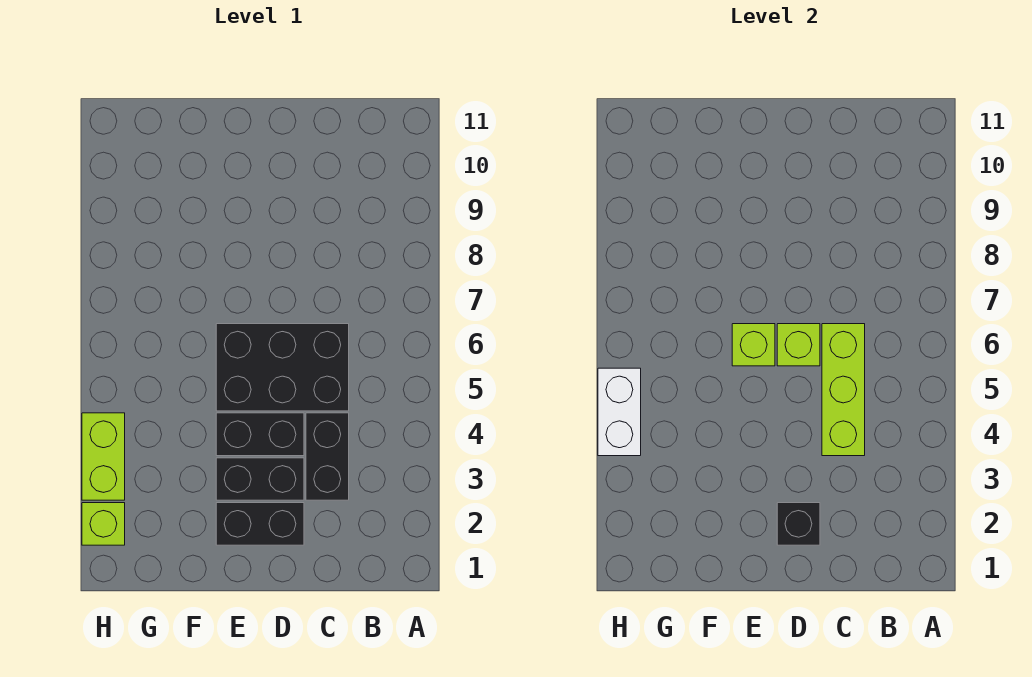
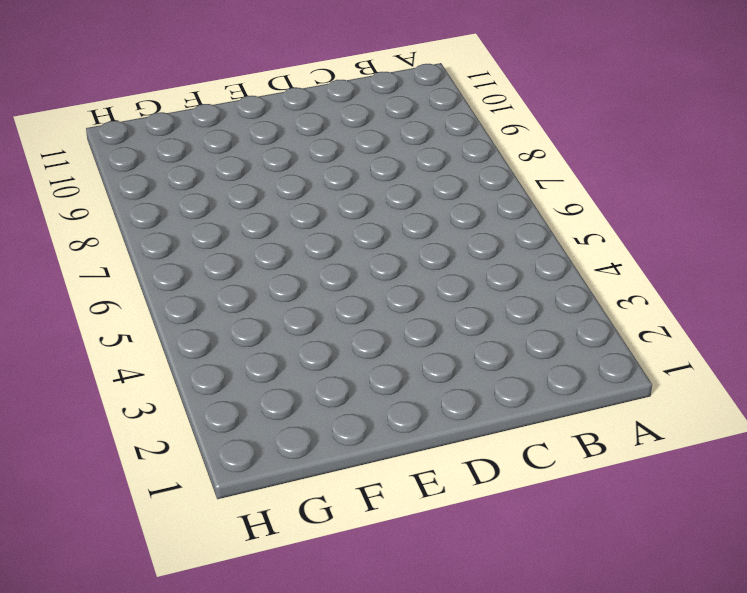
none -> black brick C3:C4 level 1
none -> black brick C5:E6 level 1
none -> black brick D2:E2 level 1

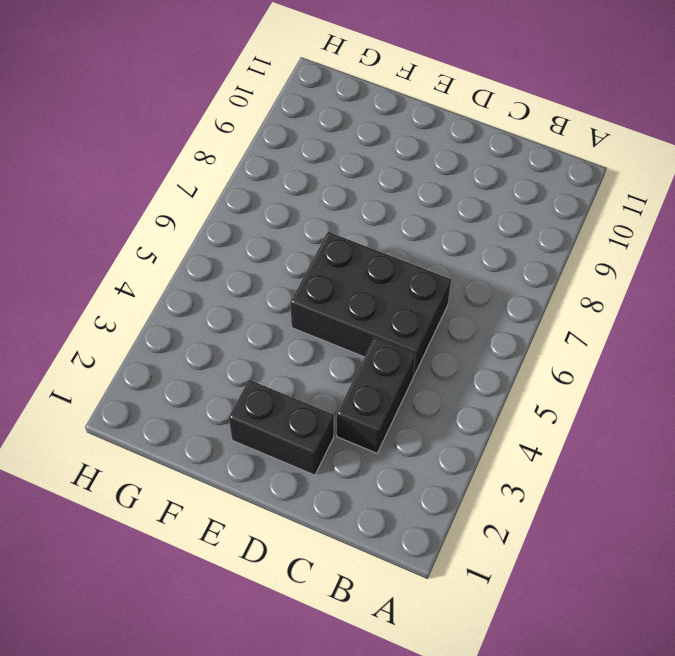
none -> black brick D3:E3 level 1
none -> black brick D4:E4 level 1
none -> lime brick H2 level 1

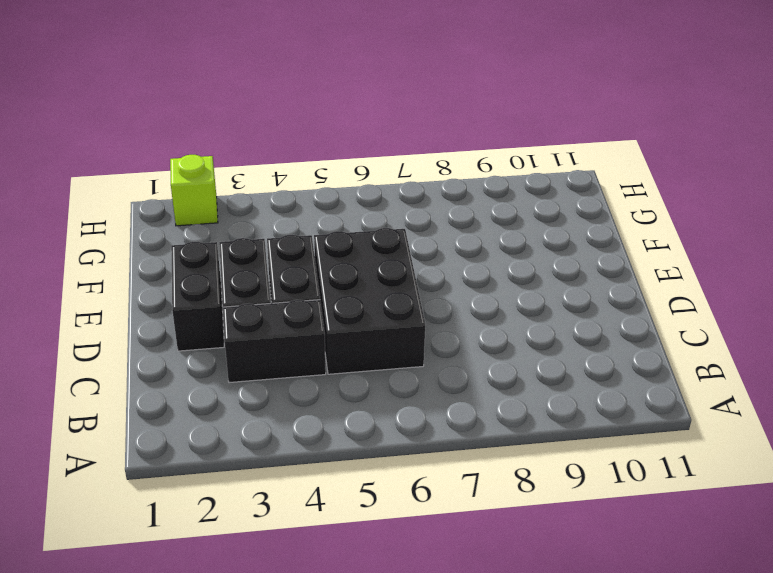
none -> lime brick H3:H4 level 1
none -> lime brick C4:C6 level 2
none -> black brick D2 level 2

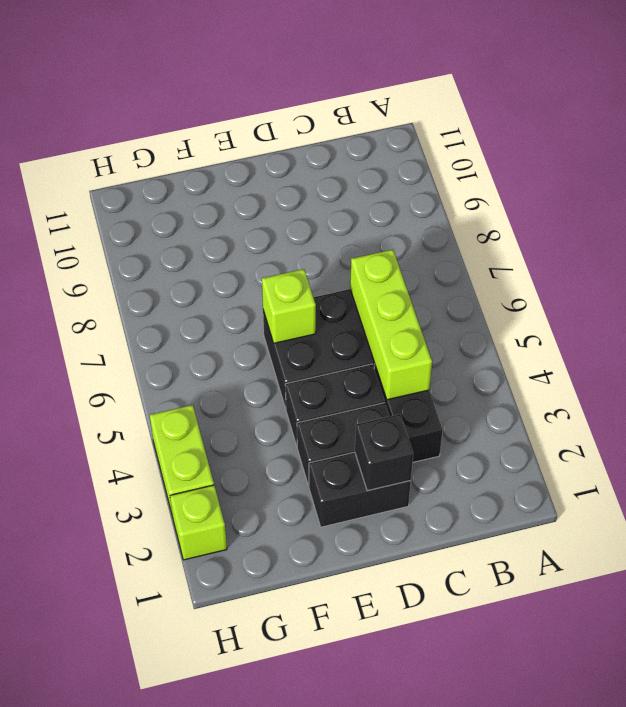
none -> lime brick D6 level 2
none -> white brick H4:H5 level 2

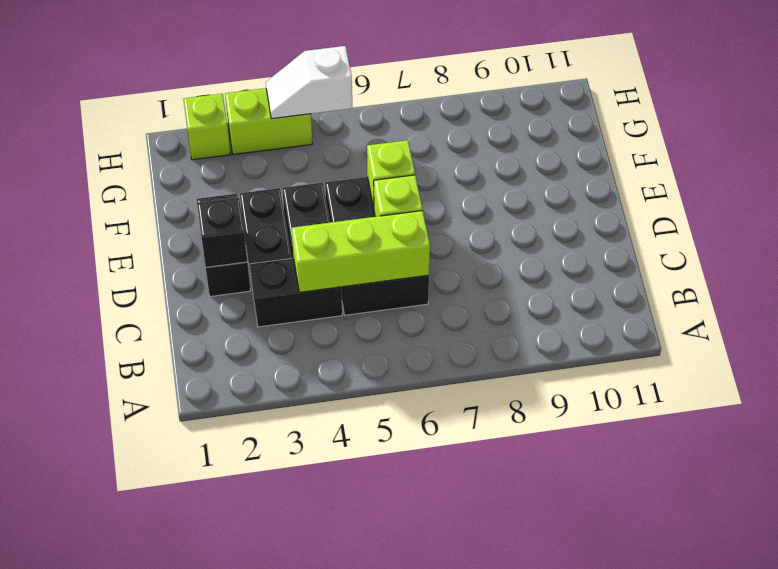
white slope H4:H5 level 2 top 5 -> white brick H4:H5 level 2

